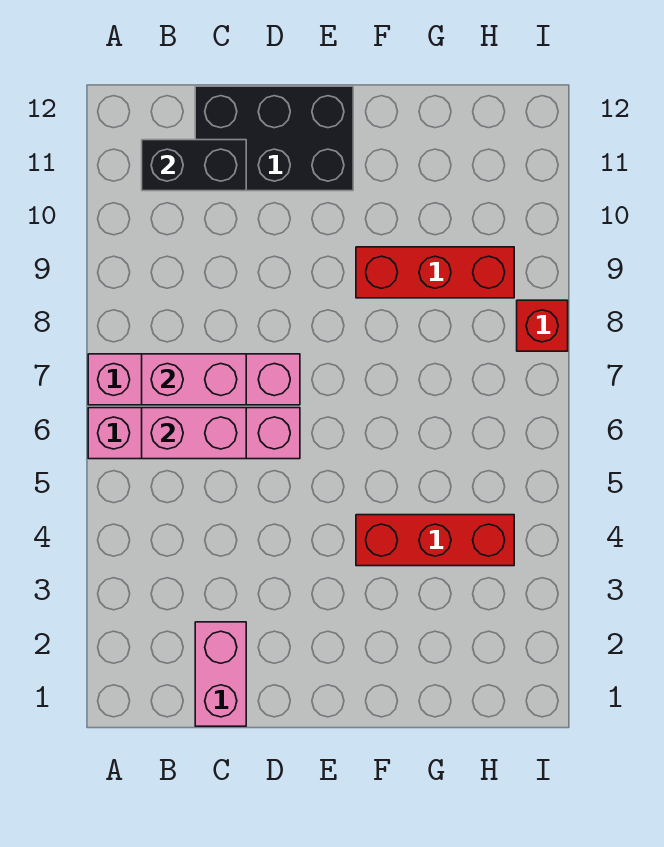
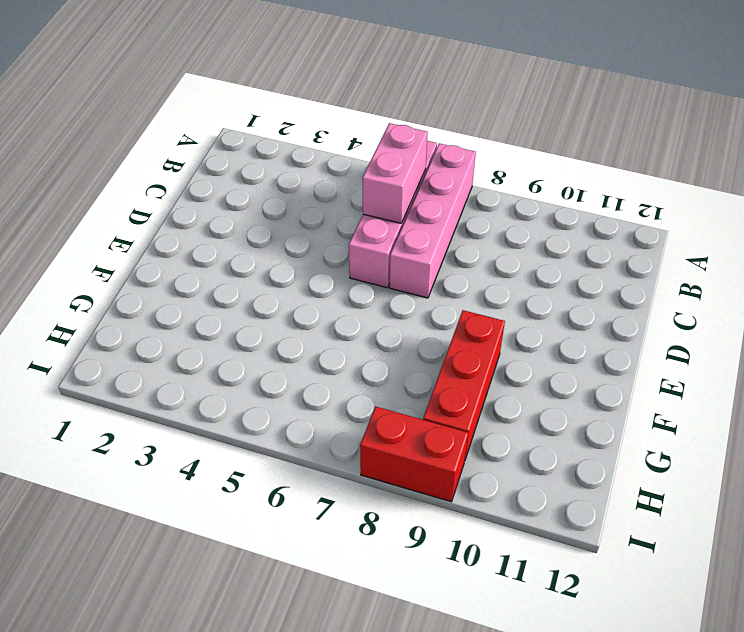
red brick I8:I9 level 1 -> red brick I8 level 1
none -> pink brick C1:C2 level 1
none -> black brick C11:E12 level 1

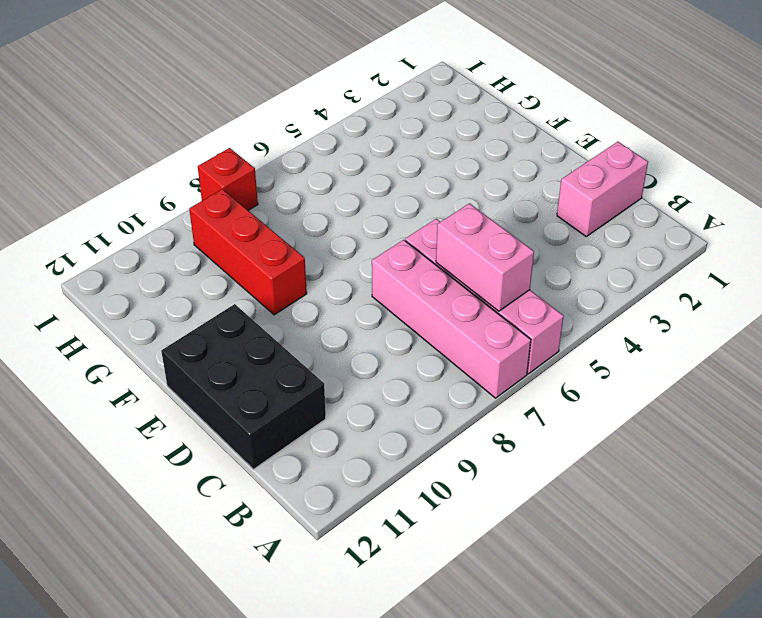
none -> red brick F4:H4 level 1
none -> pink brick B7:C7 level 2

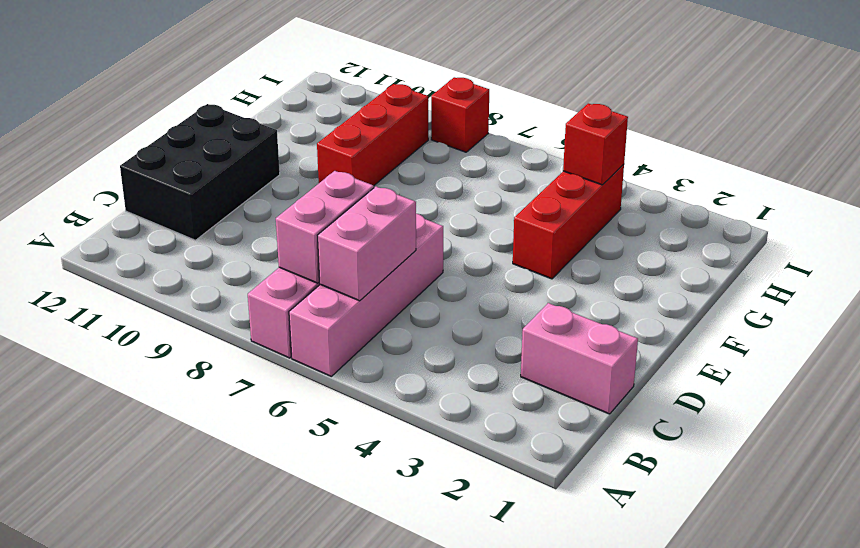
red brick H4 level 2 -> none
none -> black brick B11:C11 level 2

